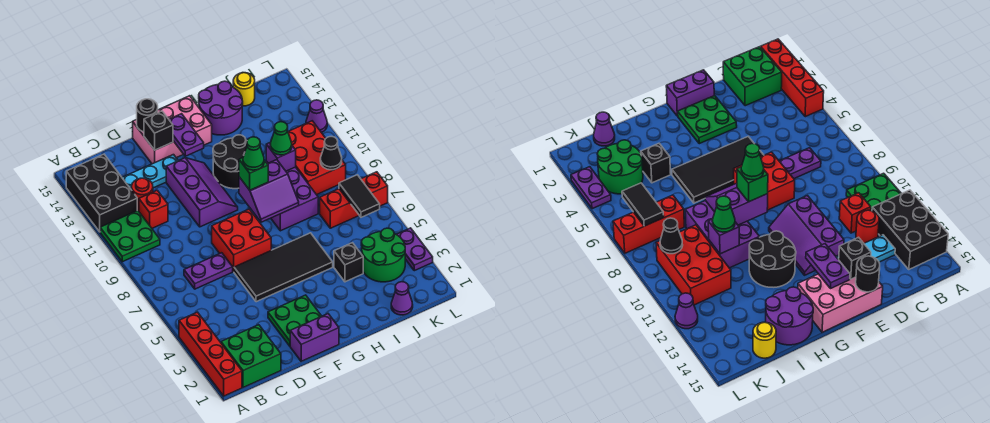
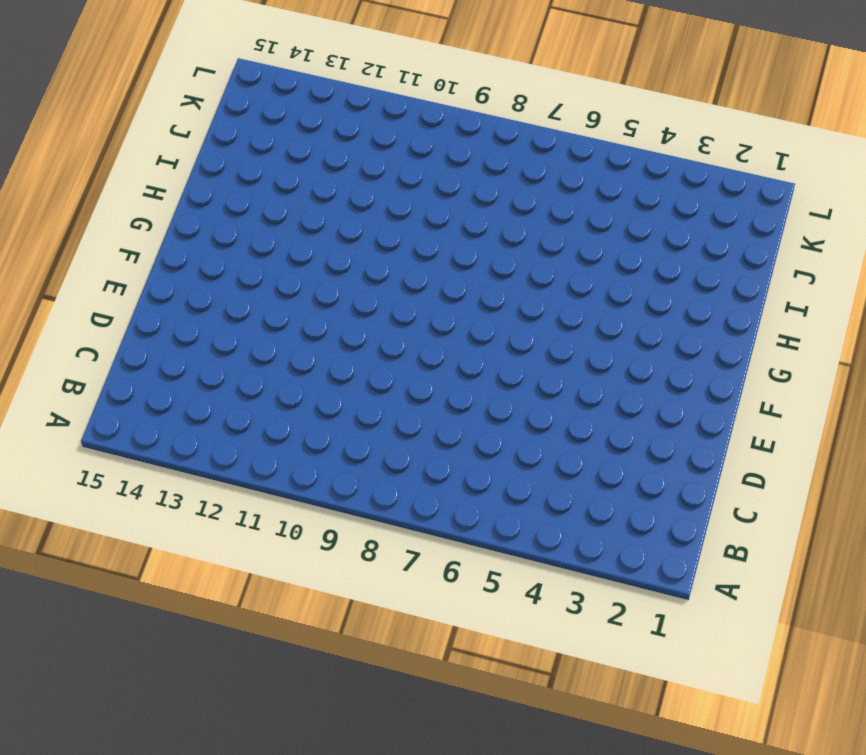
none -> red brick A1:A4 level 1
none -> green plate A10:B11 level 1
none -> black brick A12:B14 level 1
none -> green brick B1:C2 level 1

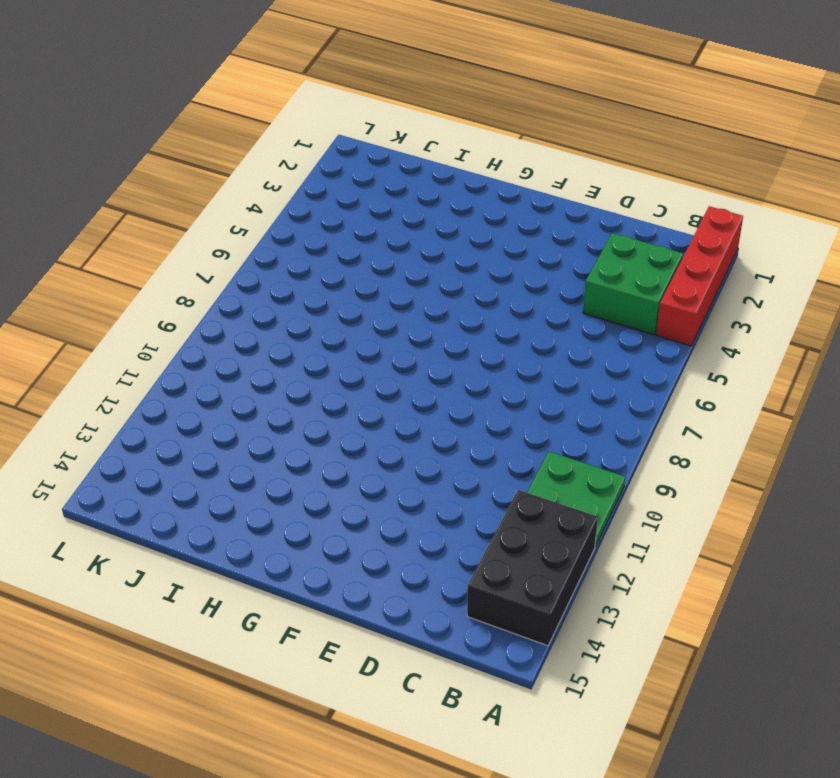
green brick B3:C4 level 1 -> green brick B1:C2 level 1
none -> purple plate C7:D7 level 1
none -> red brick C11 level 1
none -> red round brick C12 level 1
none -> cyan plate C13:E13 level 1

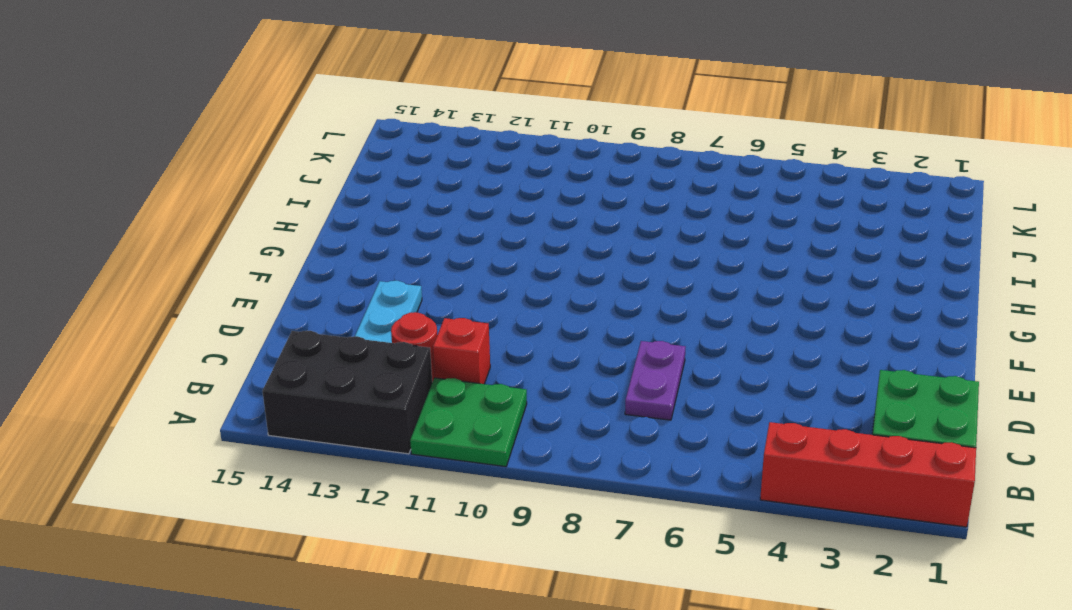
none -> purple brick E1:F1 level 1
none -> green plate E2:F3 level 1
none -> black tile E5:H6 level 1
none -> red brick E7:F8 level 1

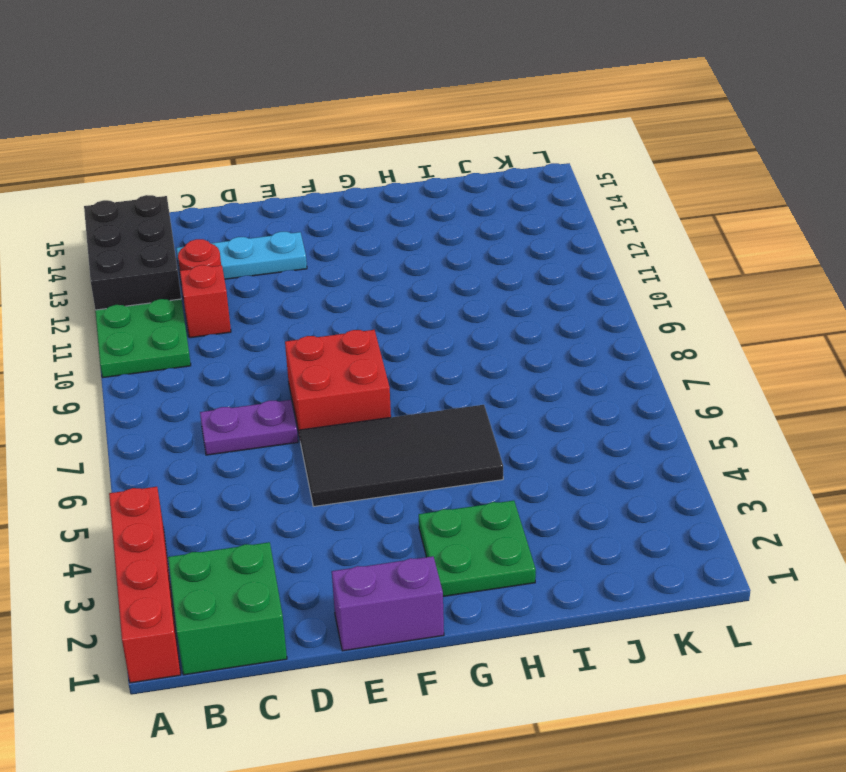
green plate G2:H3 level 1 -> green plate E2:F3 level 1
none -> purple slope E10:F12 level 1 top E
none -> pink brick E14:G15 level 1
none -> black round brick G11:H12 level 1
none -> purple brick H8:I10 level 1

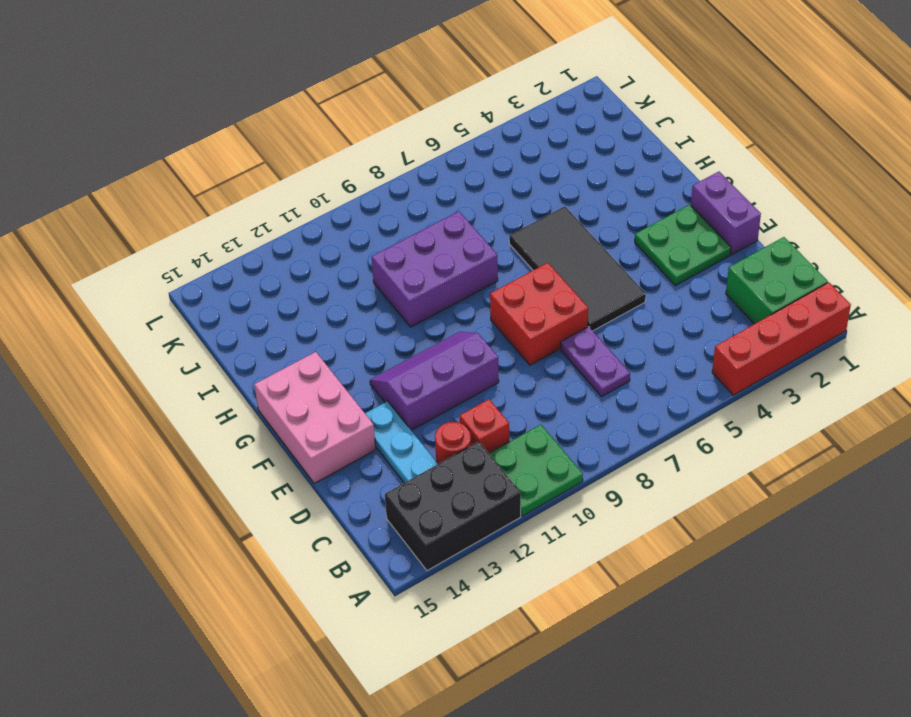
none -> black round brick G11:H12 level 1
none -> purple round brick H14:I15 level 1
none -> black brick I4 level 1
none -> purple cone J1 level 1

